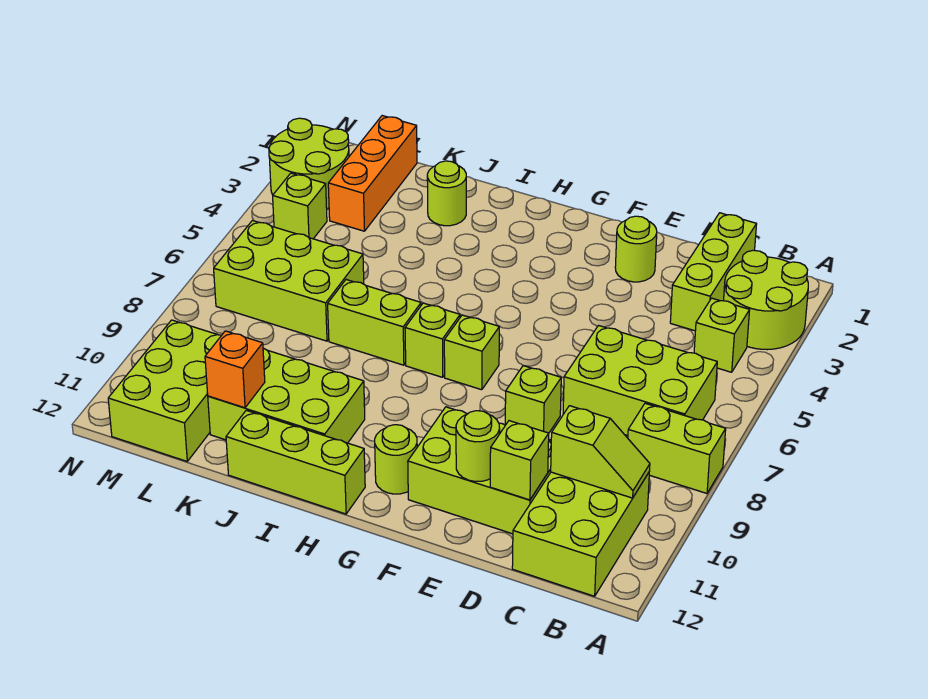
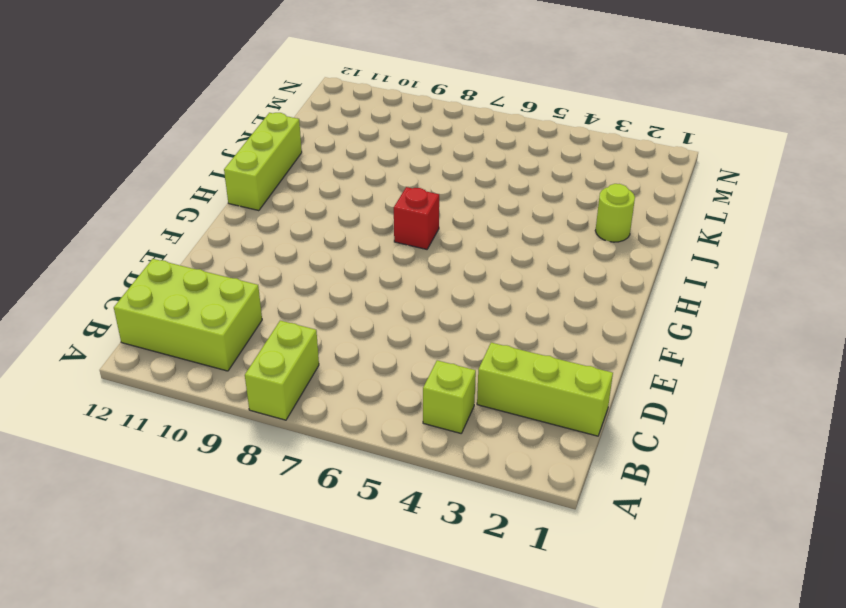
red brick H7 level 1 -> lime brick H7 level 1
none -> lime round brick A2:B3 level 1
none -> lime brick B6:D7 level 1
none -> lime brick D10:F11 level 1

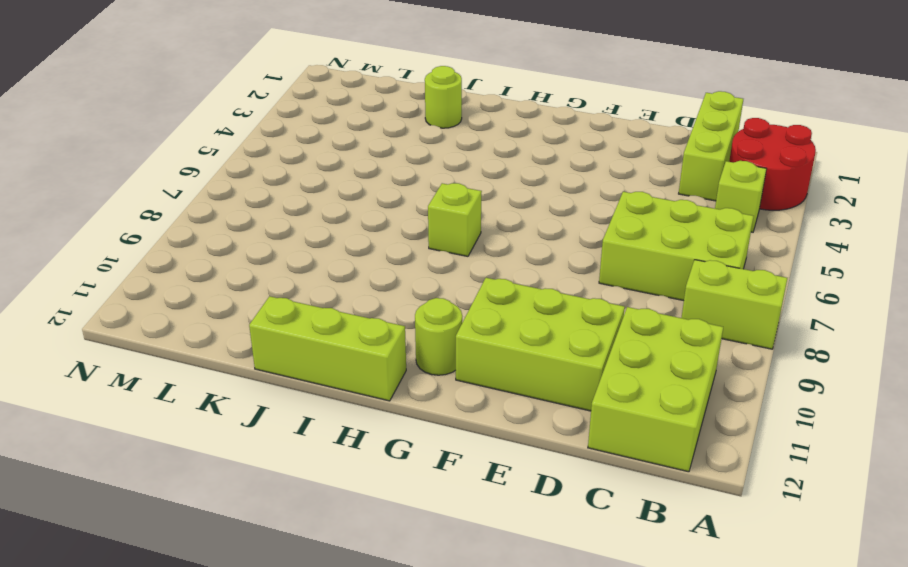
red round brick A2:B3 level 1 -> lime round brick A2:B3 level 1
none -> lime round brick E2 level 1
none -> lime brick E8 level 1
none -> lime brick G7 level 1

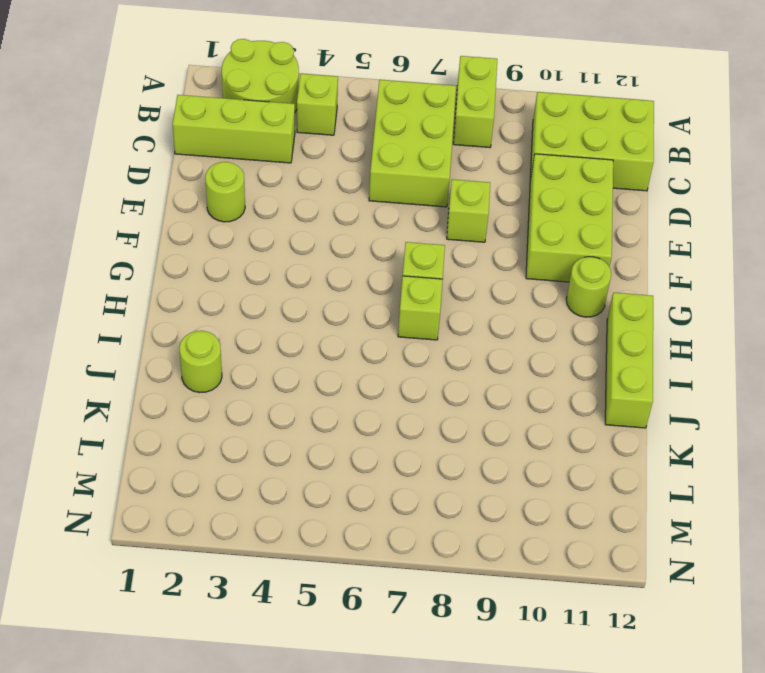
none -> lime brick I7:J7 level 1
none -> lime brick I10:K11 level 1
none -> lime brick K6:M7 level 1

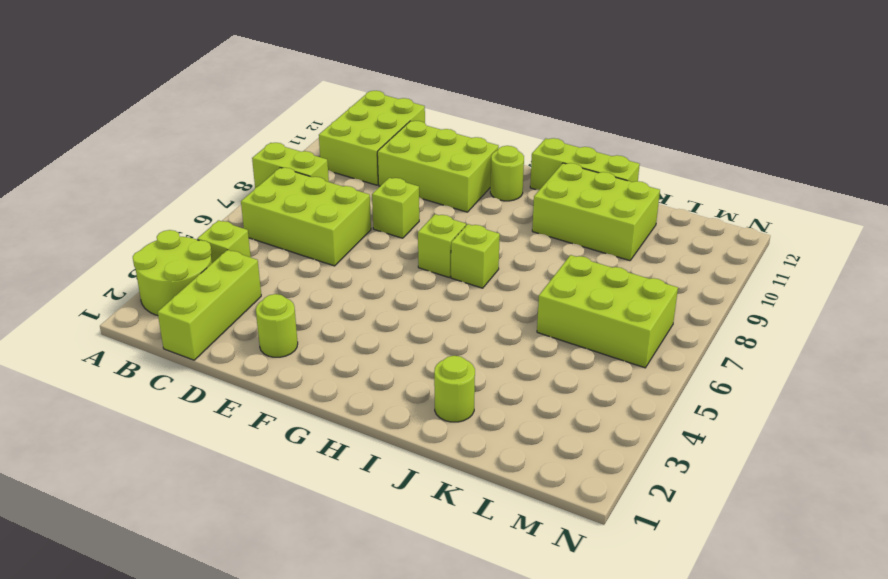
none -> lime brick I7:J7 level 1
none -> orange brick L1:L3 level 1
none -> lime brick L10:M12 level 1

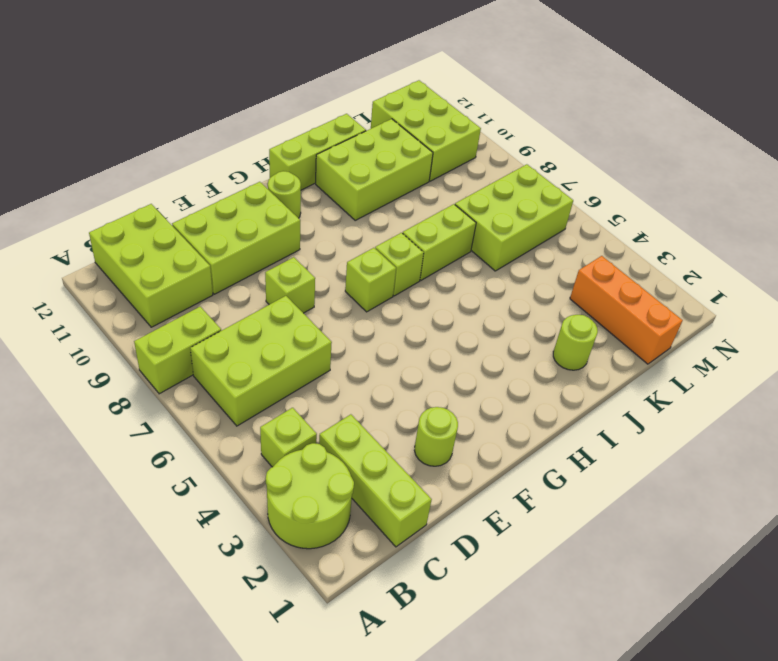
none -> lime round brick M2:N3 level 1
none -> lime brick M4 level 1
none -> lime slope B10:C10 level 2 top C

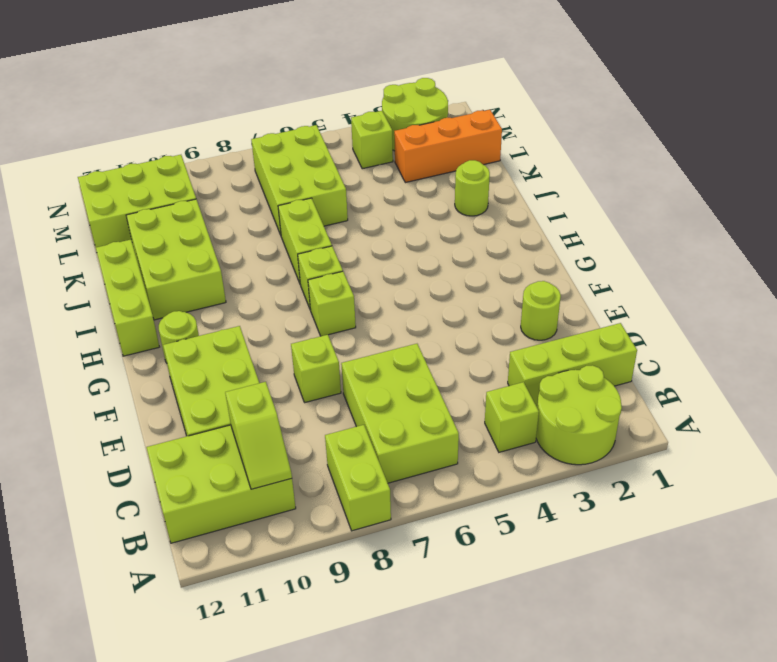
none -> lime brick D11 level 2
none -> lime round brick E11 level 2
none -> orange brick K11 level 2

